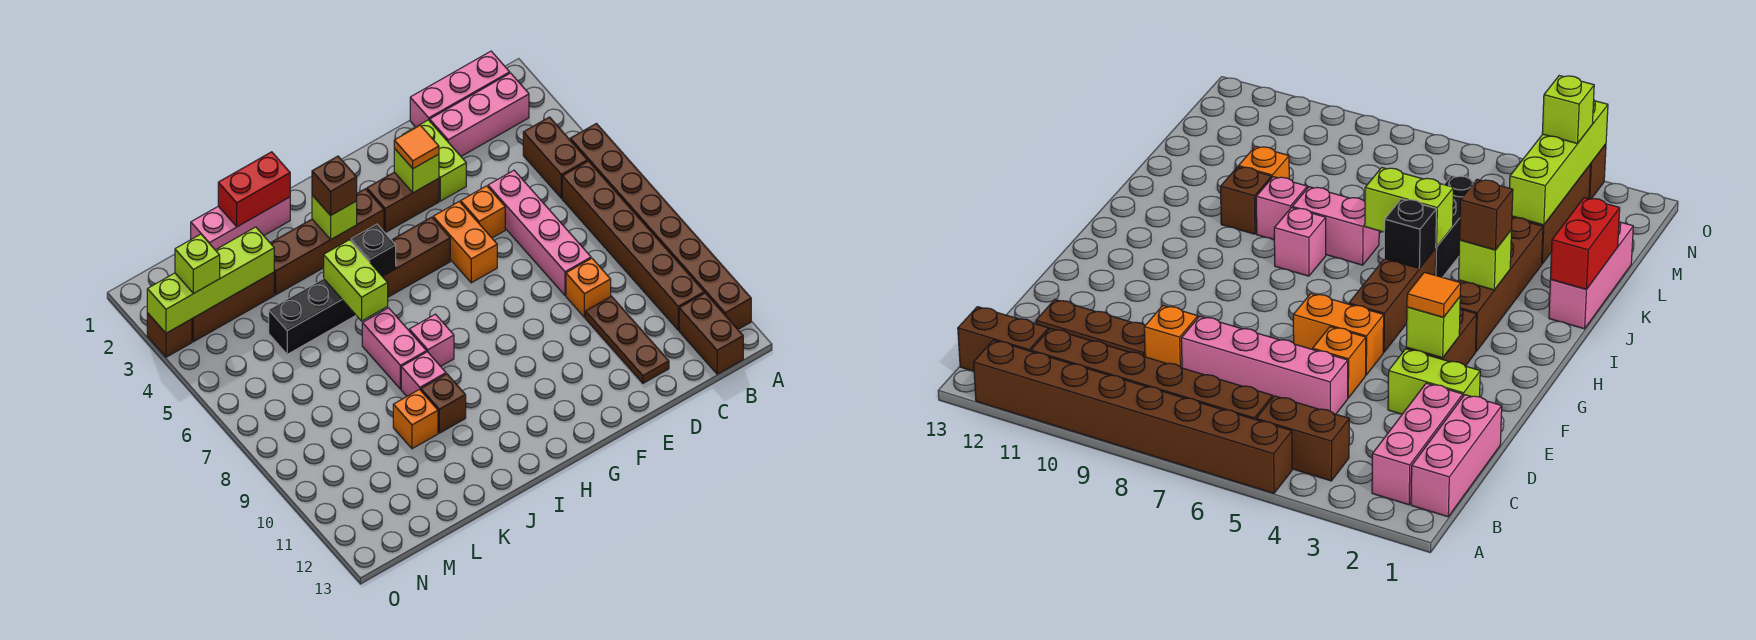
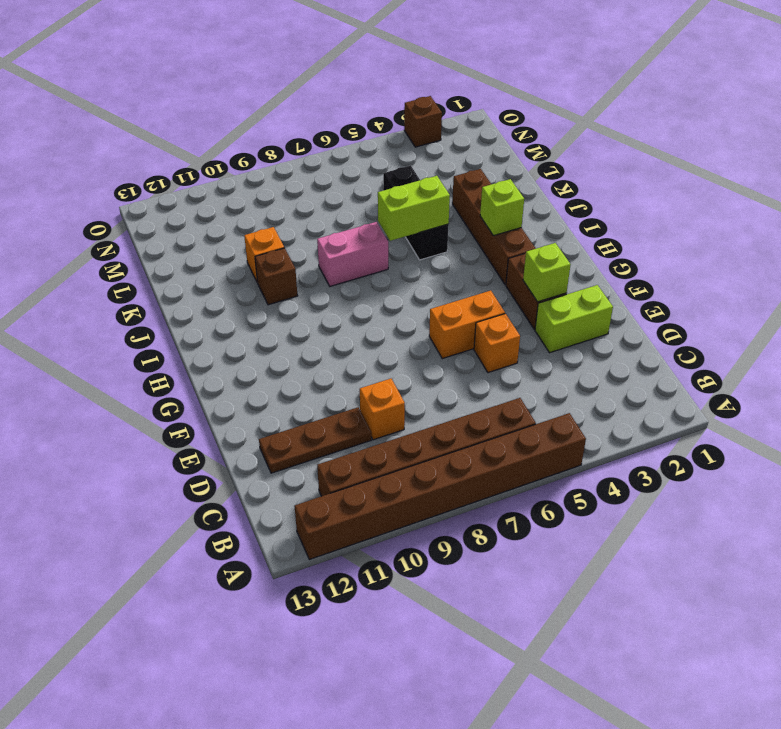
none -> pink brick B1:D1 level 1
none -> pink brick B2:D2 level 1
none -> brown brick B4:B5 level 1
none -> brown brick B12:B13 level 1

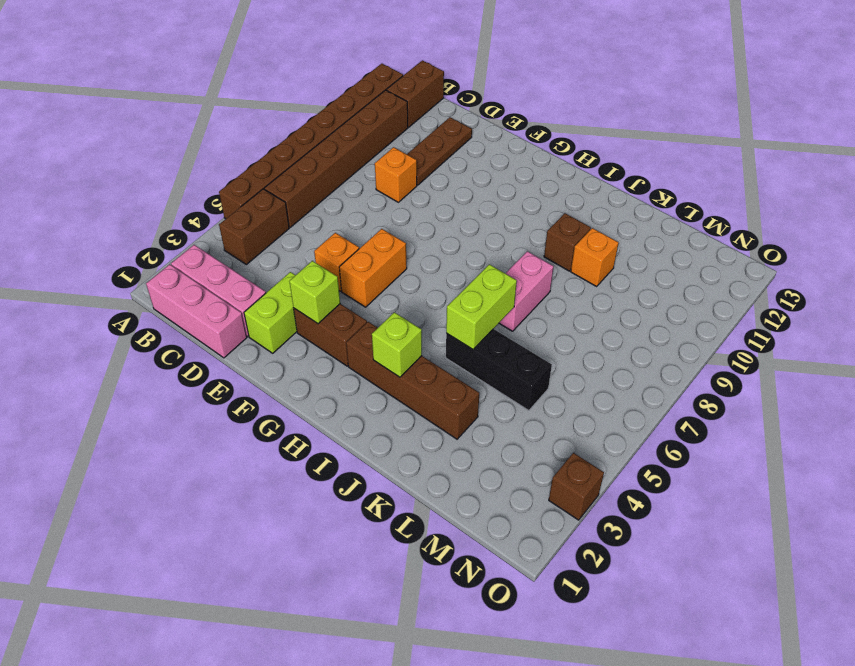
none -> pink brick D5:D8 level 1
none -> brown brick G5:I5 level 1
none -> pink brick I8 level 1
none -> pink brick J1:L1 level 1

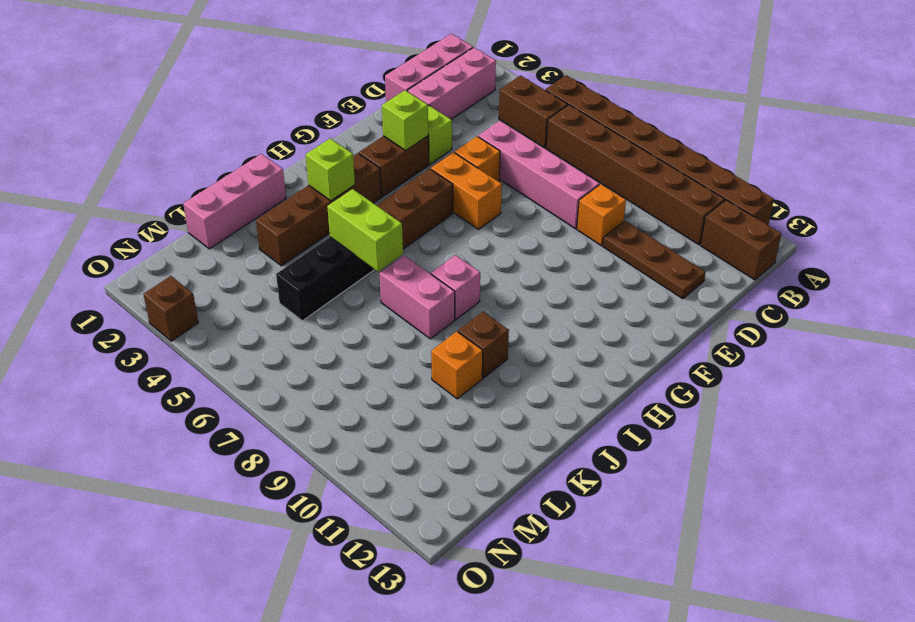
none -> pink brick J9 level 1
none -> brown brick L3:N3 level 1
none -> black brick I5 level 2
none -> red brick J1:K1 level 2

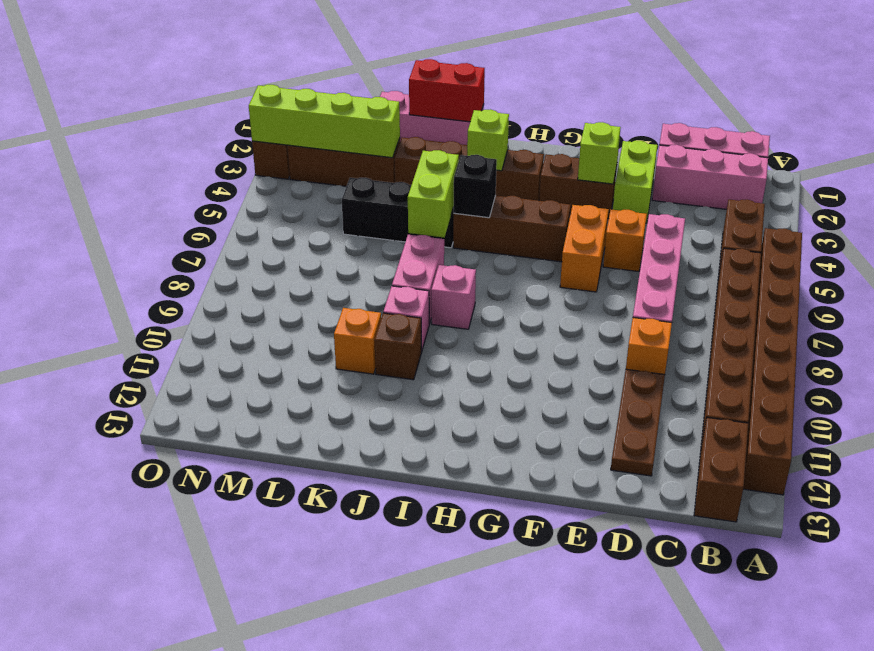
none -> orange tile F3 level 3
none -> brown brick I3 level 3
none -> lime brick N3 level 3

